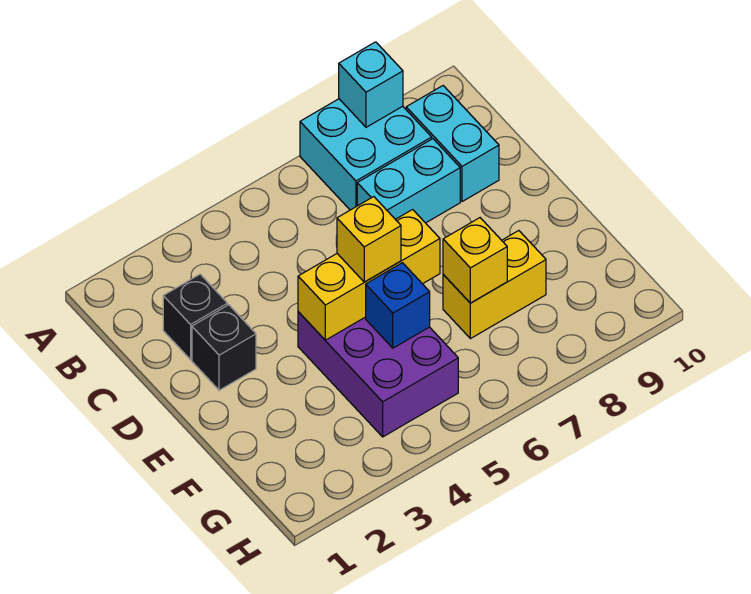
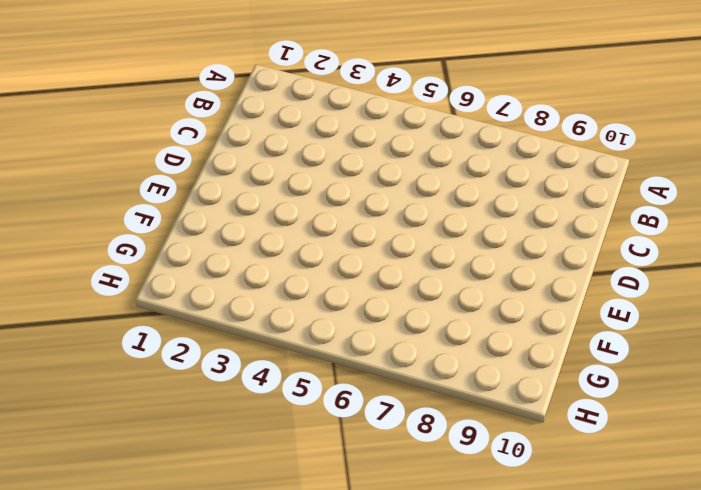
none -> cyan brick A7:B8 level 1
none -> cyan brick B9:C9 level 1
none -> black brick C2 level 1

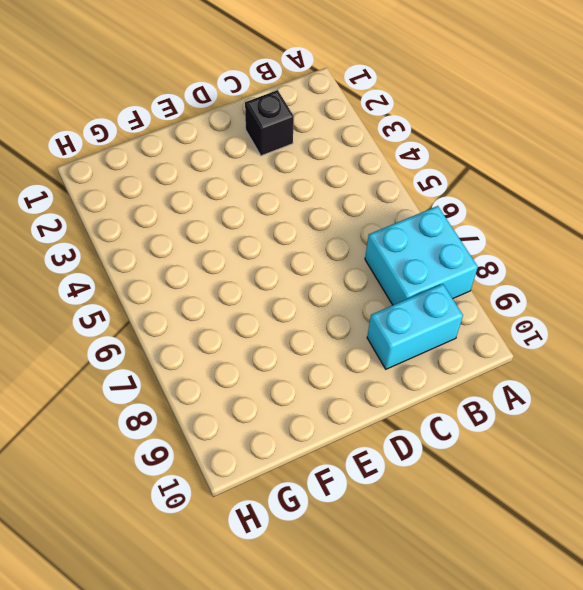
none -> cyan brick C7:C8 level 1
none -> black brick D2 level 1
none -> purple brick E4:G5 level 1

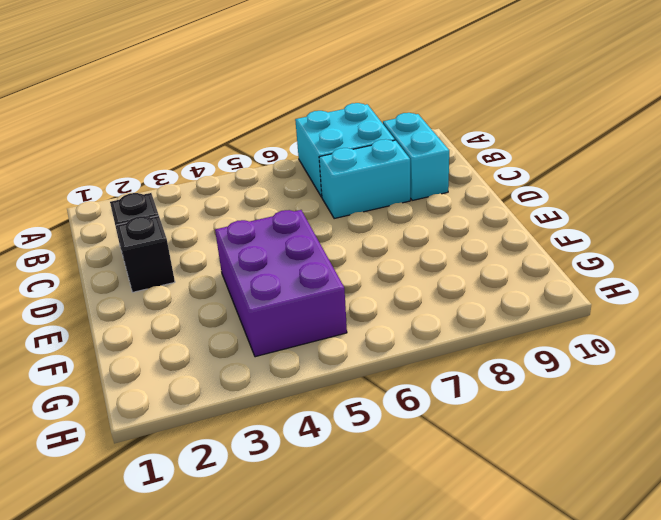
none -> yellow brick F7:F8 level 1
none -> cyan brick A8 level 2
none -> yellow brick E4:E6 level 2

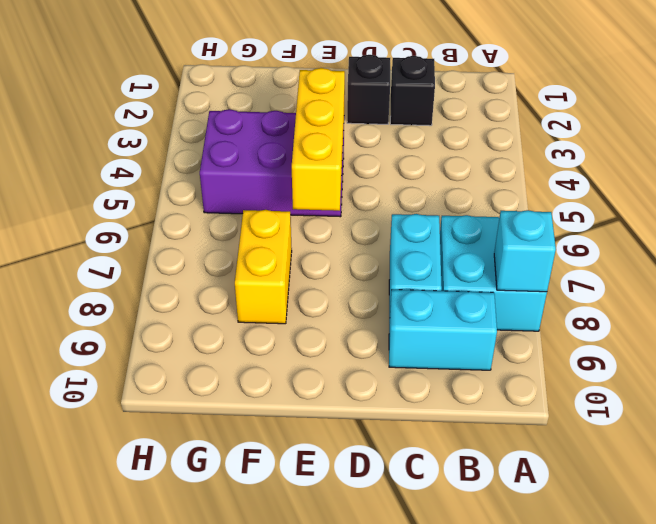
none -> blue brick F5 level 2
none -> yellow brick F7 level 2
none -> yellow brick E5 level 3

